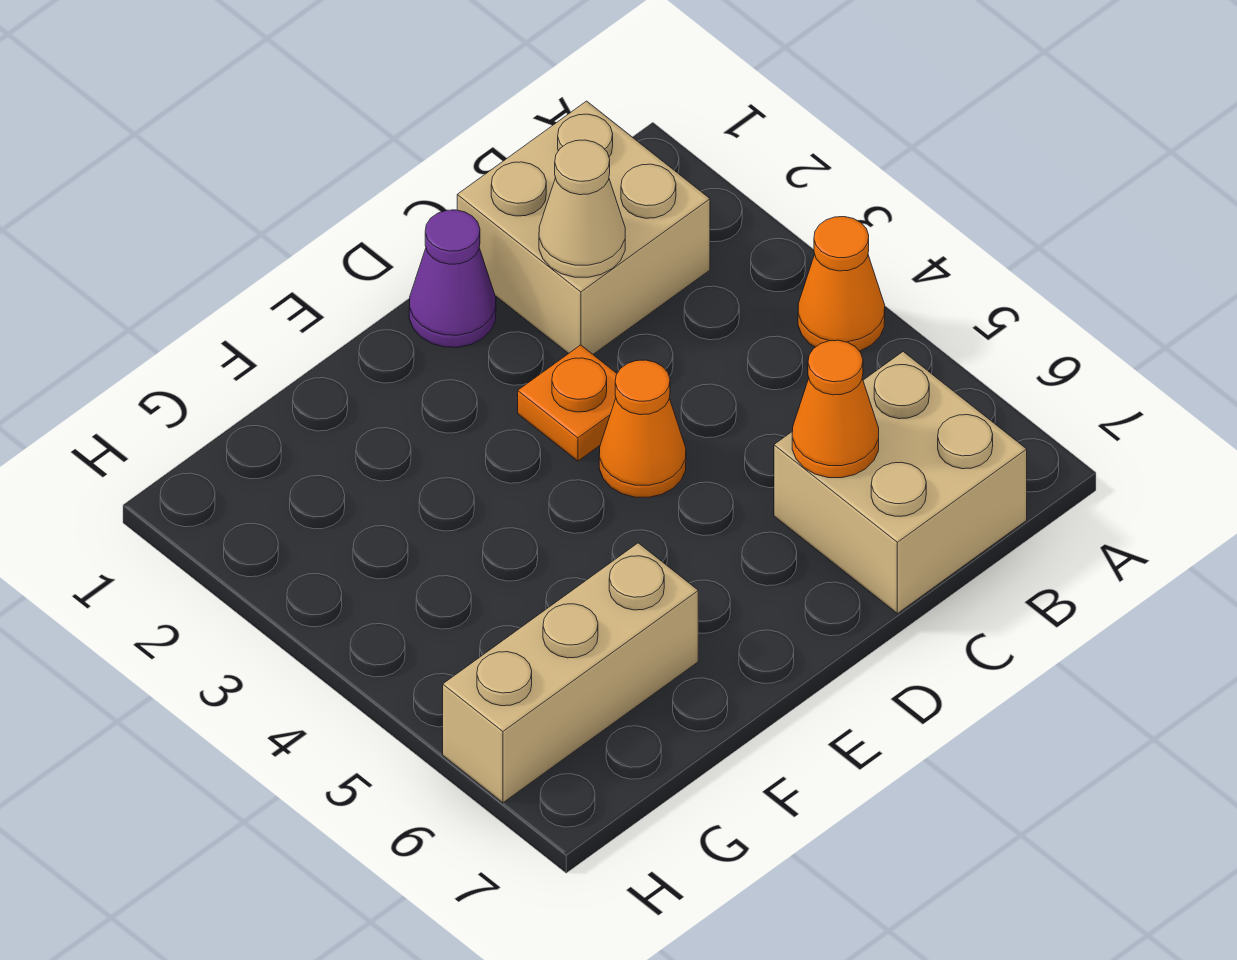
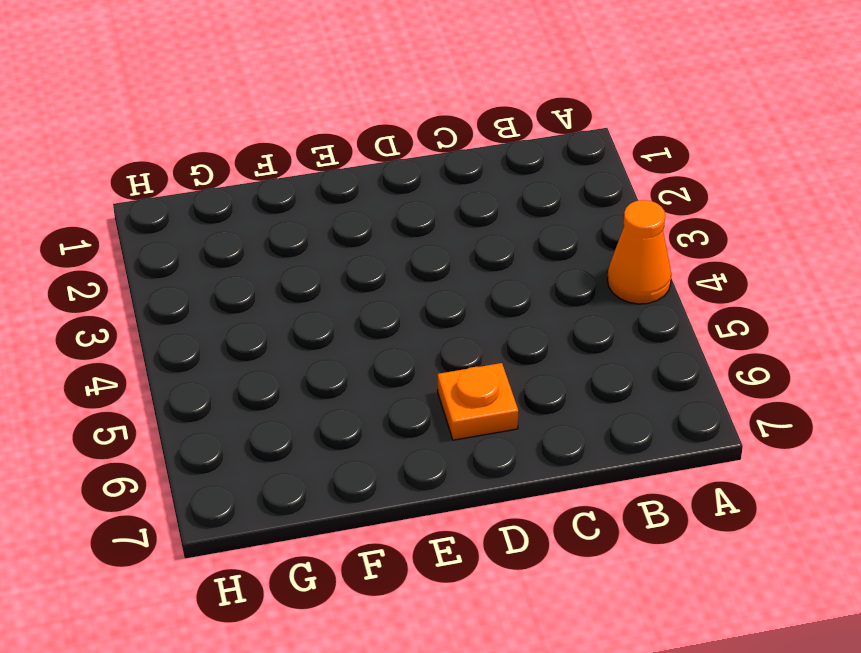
orange plate D6 level 1 -> orange plate D3 level 1
none -> tan brick B1:C2 level 1
none -> tan brick B6:C7 level 1

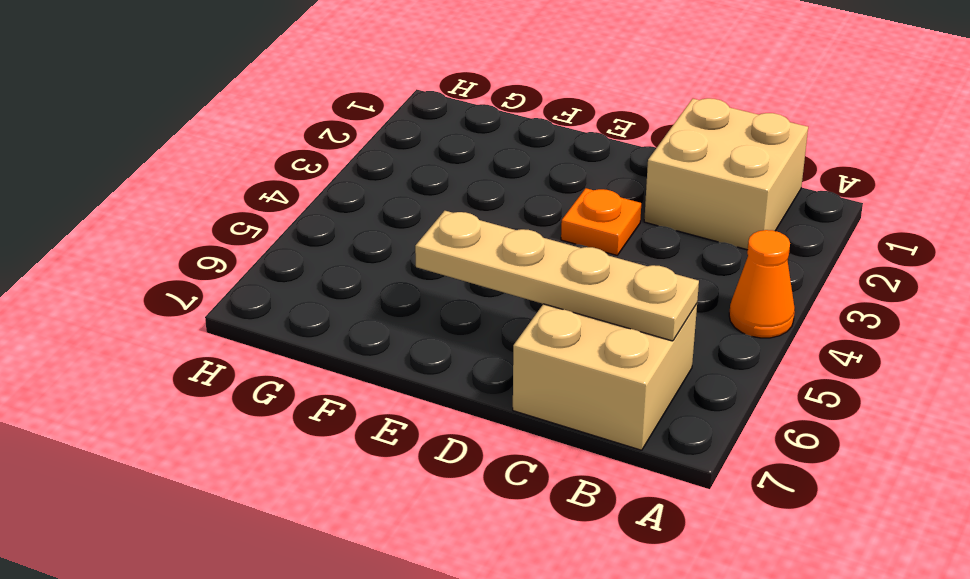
tan plate B6:E6 level 2 -> orange cone C6 level 2
none -> purple cone D1 level 1
none -> orange cone D4 level 1

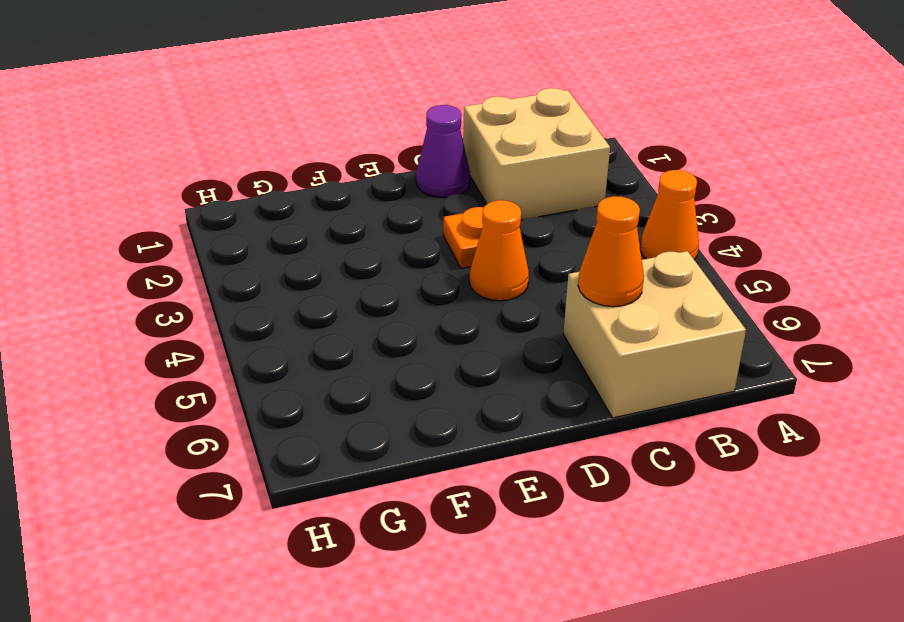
none -> tan brick F6:H6 level 1
none -> tan cone C2 level 2

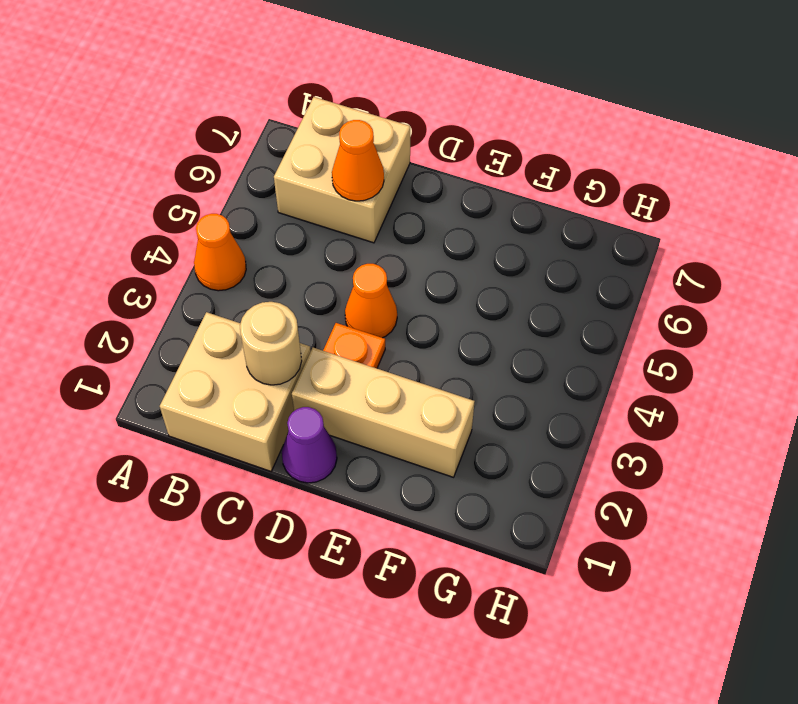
tan round brick C2 level 2 -> tan cone C2 level 2
tan brick D2:F2 level 1 -> tan brick F6:H6 level 1

